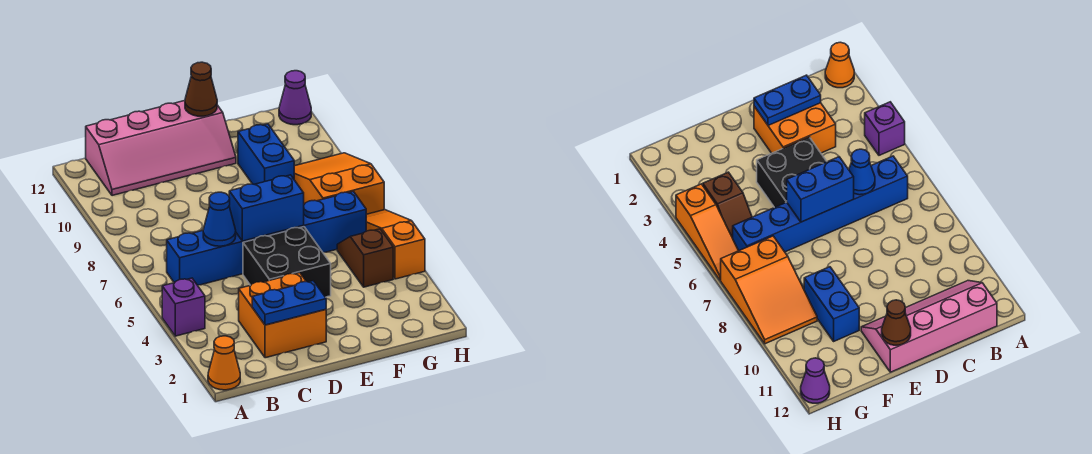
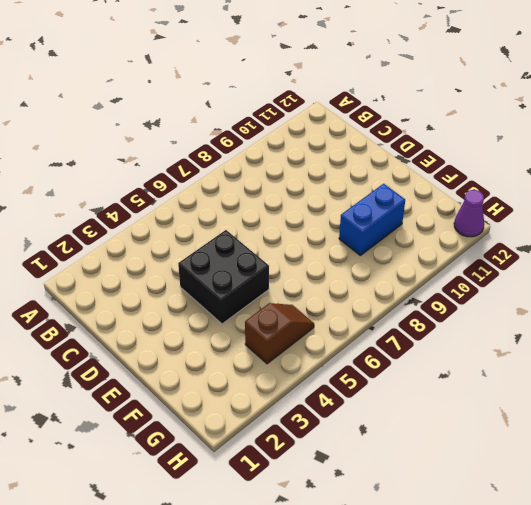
none -> orange cone A1 level 1
none -> purple brick A4 level 1
none -> blue brick B6:G6 level 1

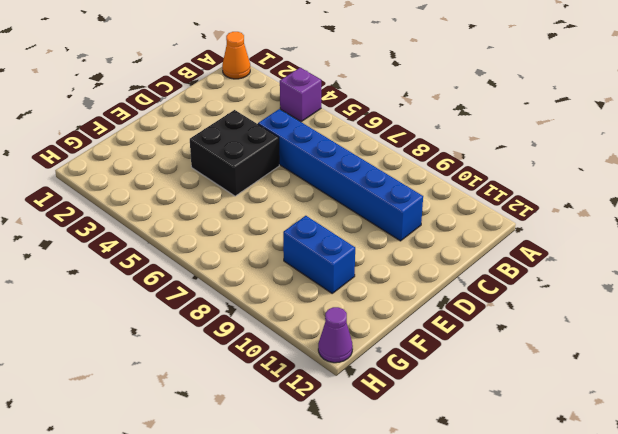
blue brick C5:C10 level 1 -> blue brick B6:G6 level 1
none -> pink slope B11:E12 level 1 top 12
none -> orange brick C2:D3 level 1
none -> brown slope G4:G5 level 1 top 4

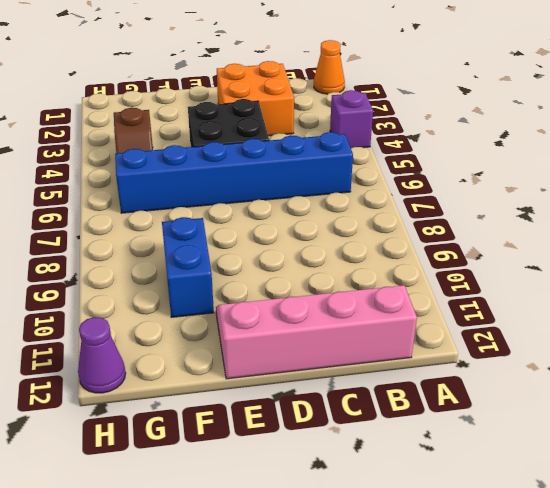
none -> orange slope G7:H9 level 1 top 7
none -> orange slope H4:H6 level 1 top 4
none -> blue plate C2:D2 level 2

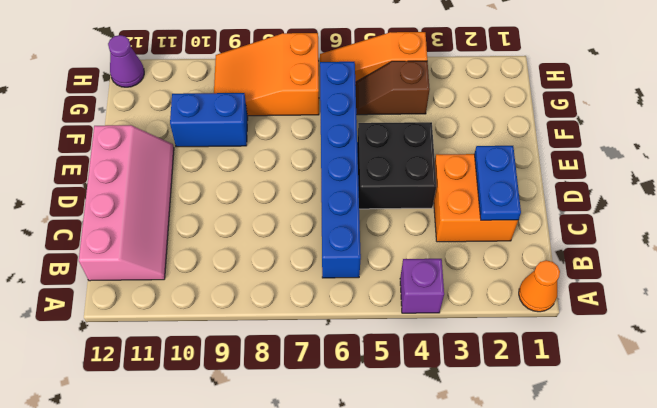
none -> blue cone C6 level 2
none -> blue brick D6:E6 level 2
none -> brown cone E12 level 2

